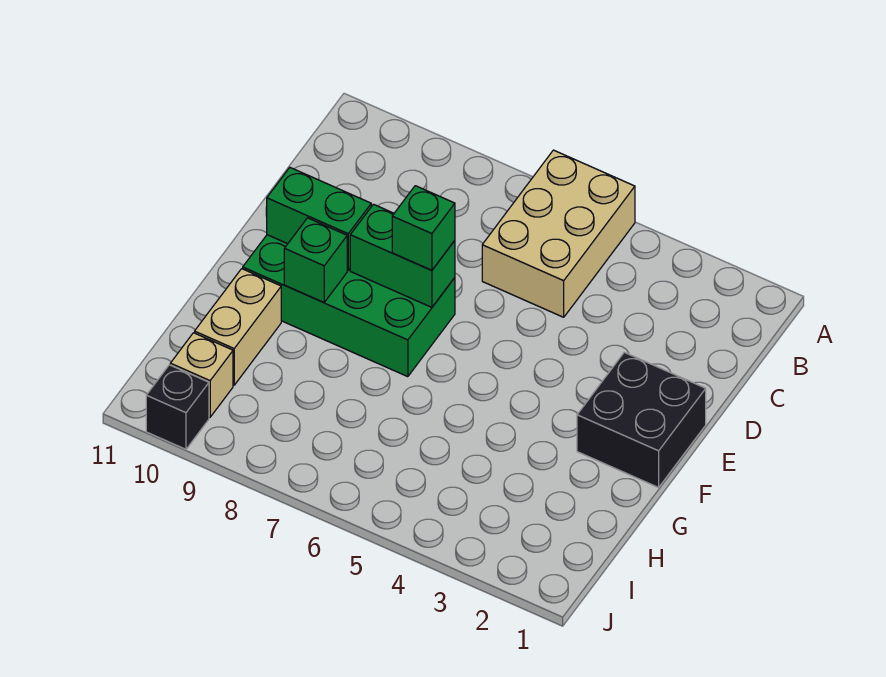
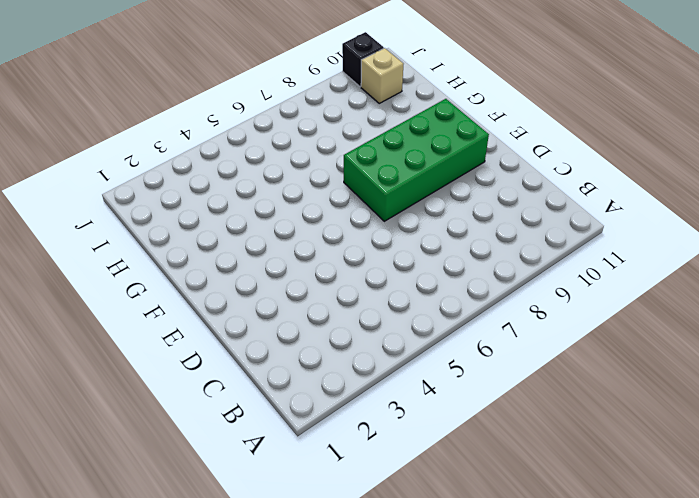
none -> tan brick A5:C6 level 1
none -> black brick E1:F2 level 1

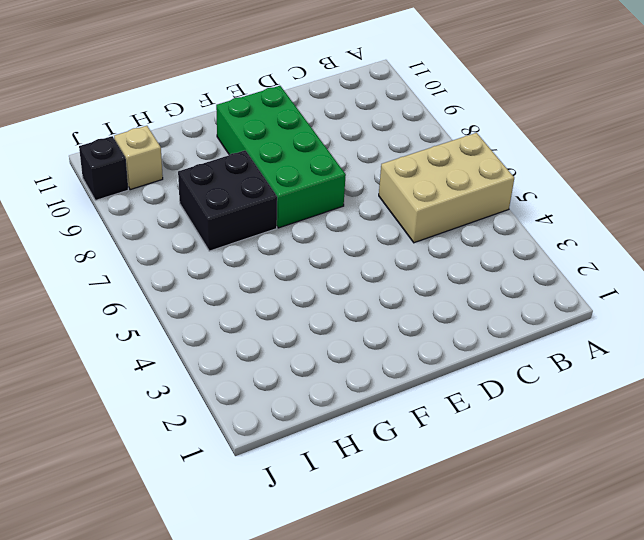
black brick G7:H8 level 1 -> black brick E1:F2 level 1
none -> tan brick G10:H10 level 1
none -> green brick E7:E8 level 2

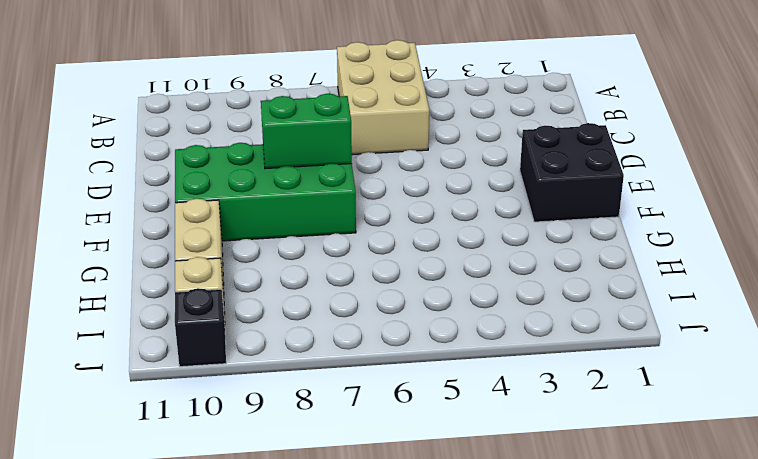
none -> green brick E9:E10 level 2
none -> green brick F9 level 2

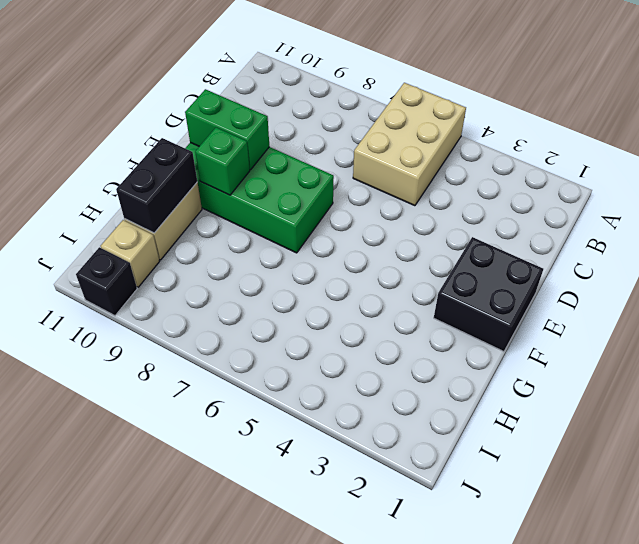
black brick G10:H10 level 2 -> none
none -> green brick E7:E8 level 2
none -> green brick E7 level 3

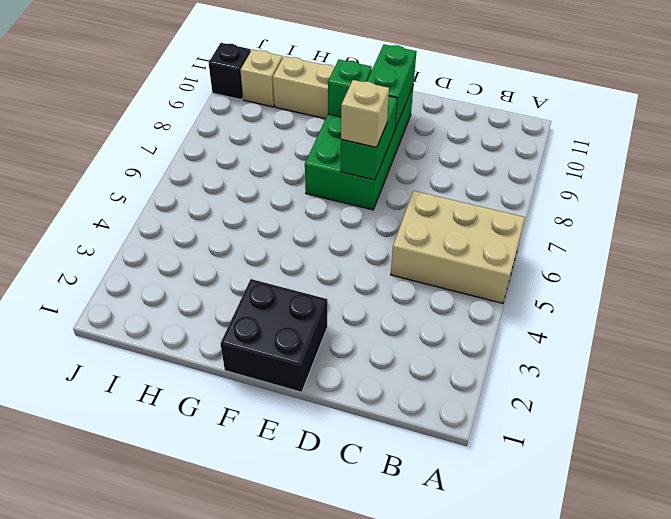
tan brick E7 level 3 -> green brick E7 level 3

